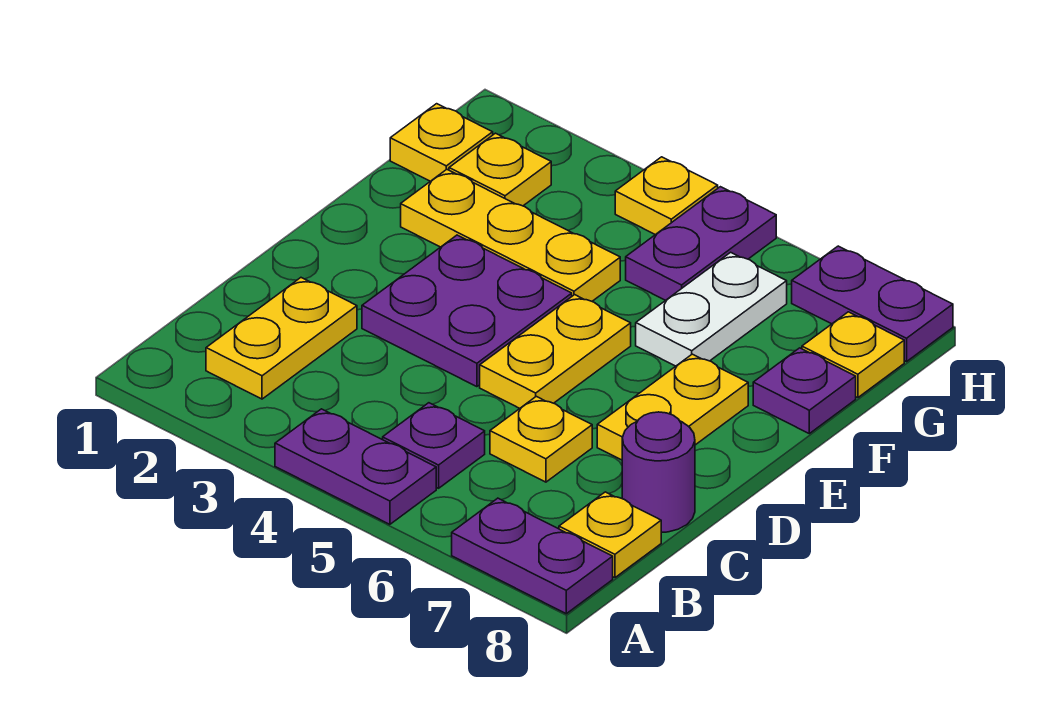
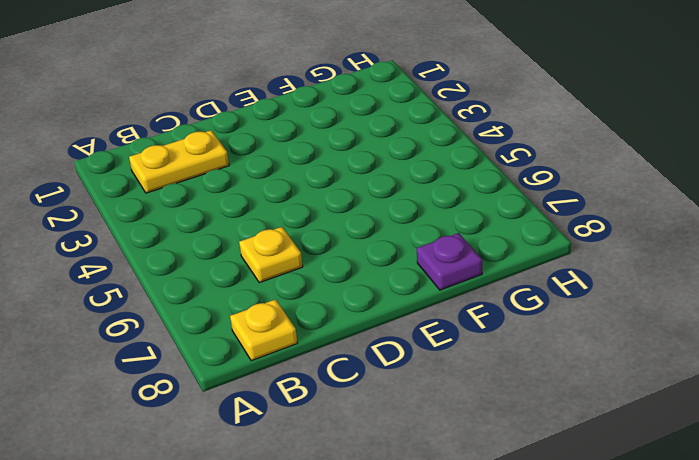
none -> purple plate A4:A5 level 1
none -> purple plate A7:A8 level 1
none -> purple plate B5 level 1

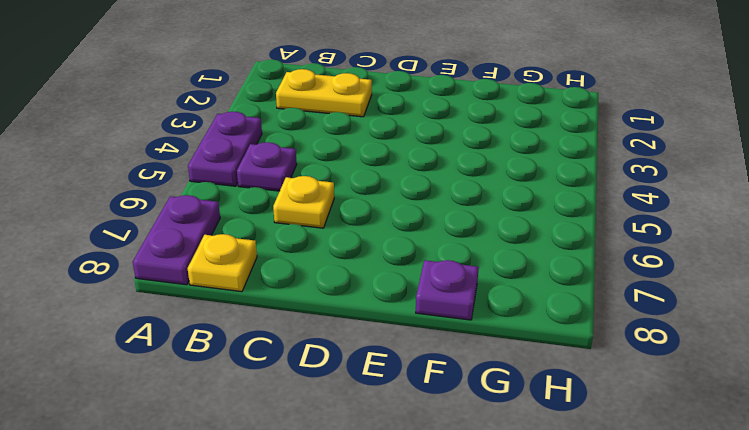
none -> purple round brick C8 level 1
none -> purple plate D3:E4 level 1
none -> yellow plate D5:E5 level 1

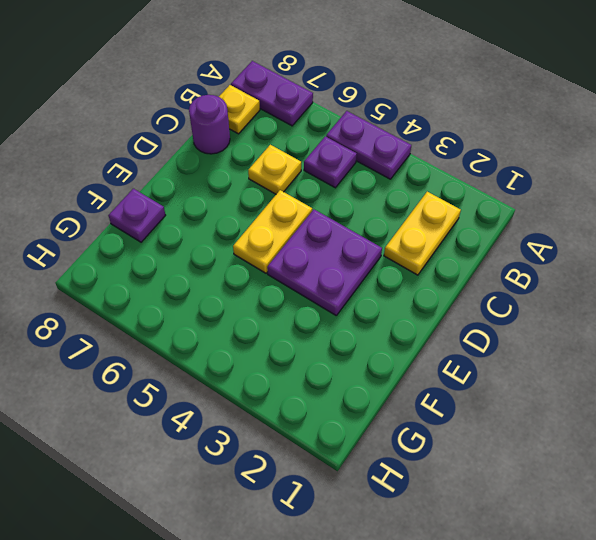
none -> yellow plate D7:E7 level 1
none -> yellow plate F2:F4 level 1
none -> white plate F6:G6 level 1

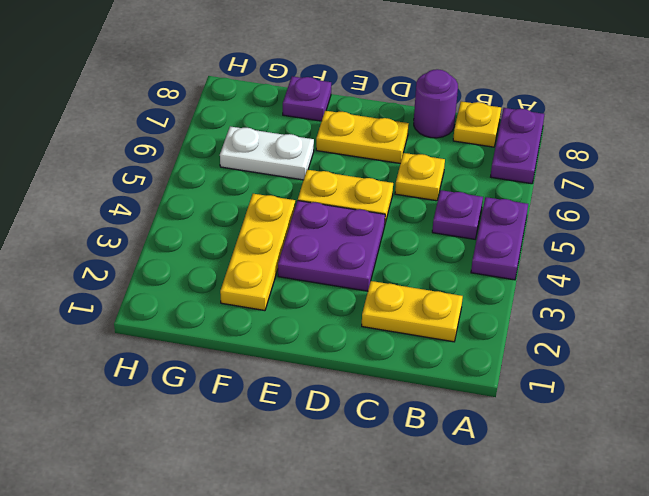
none -> yellow plate G1 level 1
none -> yellow plate G2 level 1
none -> purple plate G5:H5 level 1

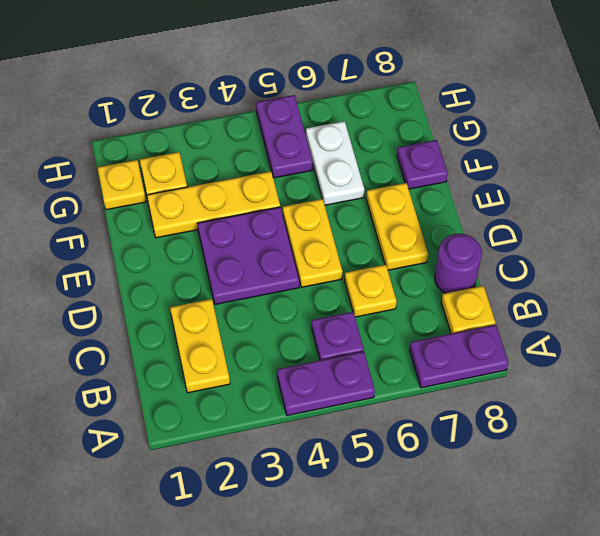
none -> yellow plate G8 level 1
none -> yellow plate H4 level 1
none -> purple plate H7:H8 level 1

